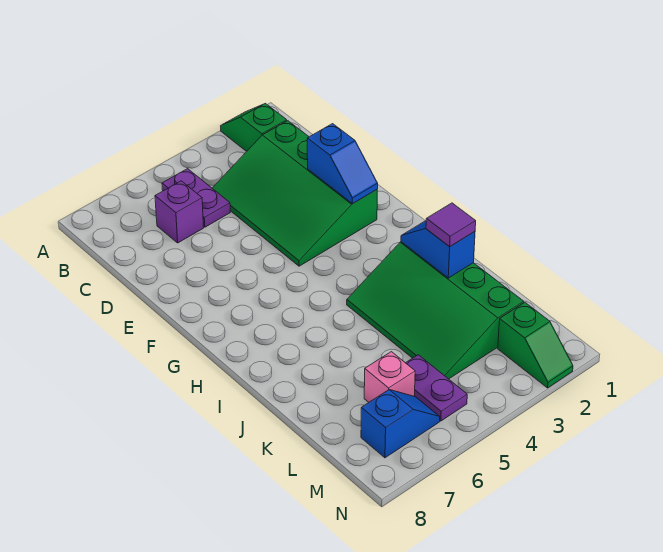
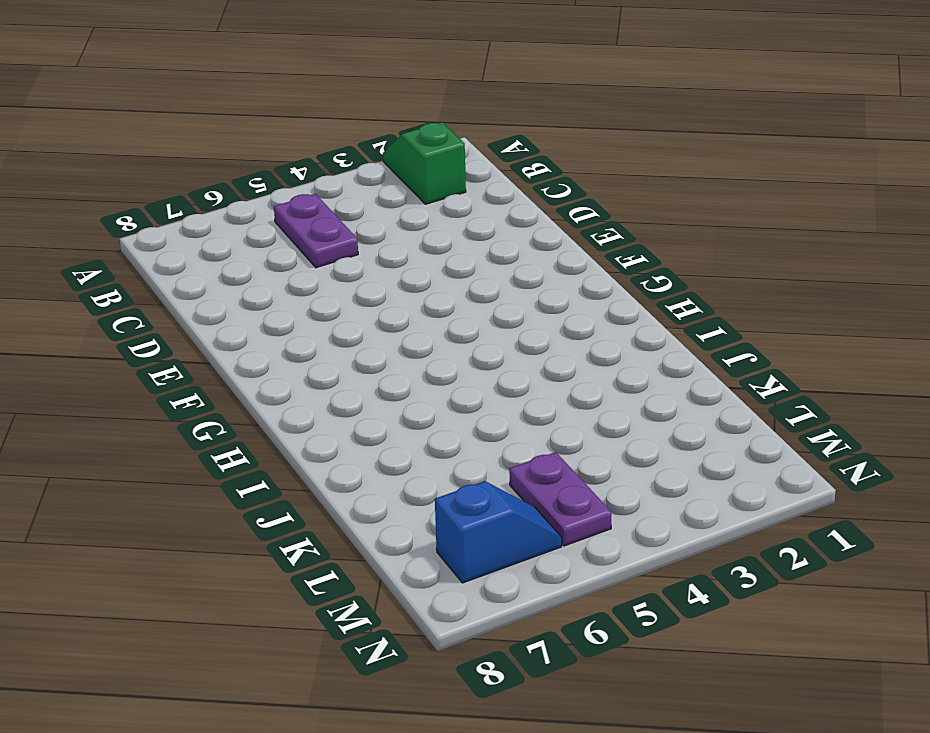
none -> green slope C2:F4 level 1 top 2
none -> purple brick C6 level 1
none -> green slope I2:L4 level 1 top 2

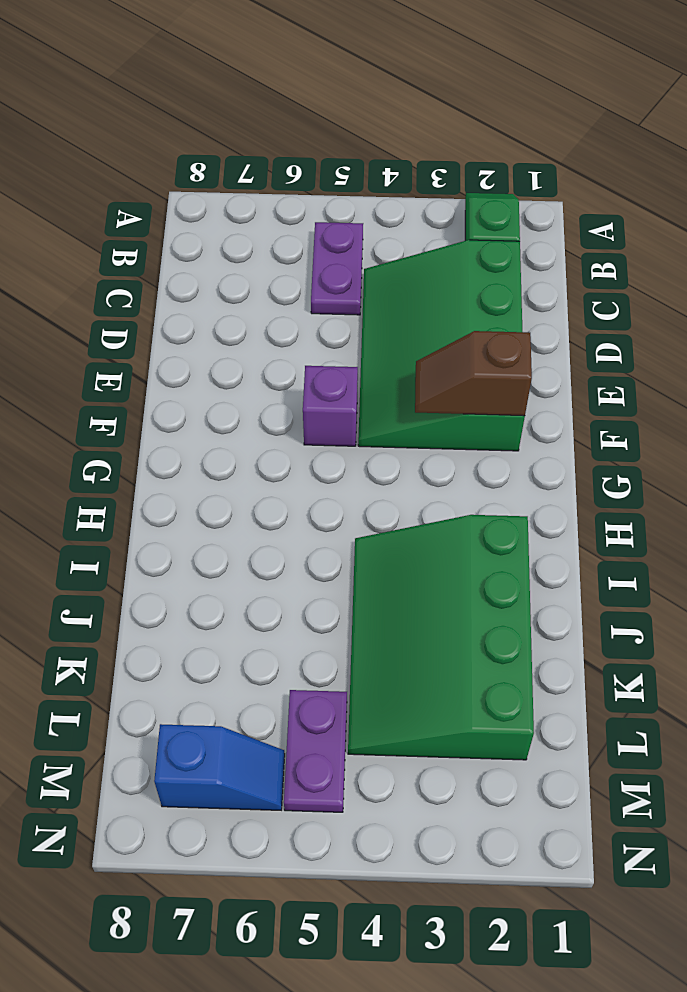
brown slope F2:F3 level 2 top 2 -> blue slope E2:F2 level 2 top E
purple brick F5 level 1 -> purple brick C6 level 1
none -> pink brick L6 level 1
none -> green slope M2:N2 level 1 top M
none -> blue slope I2:J2 level 2 top J

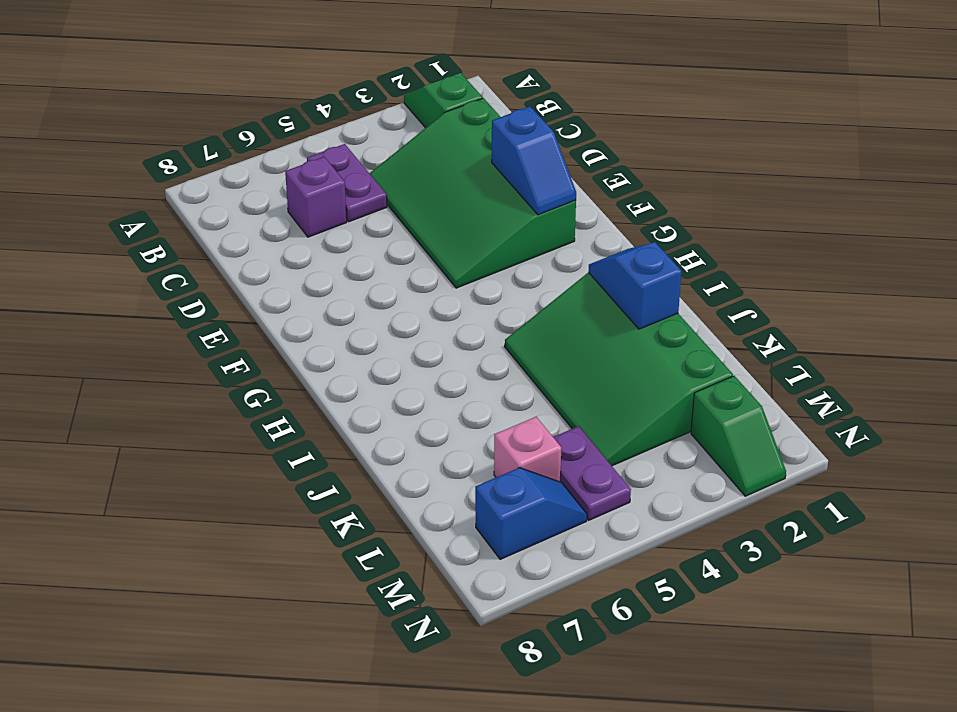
none -> purple tile J2 level 3

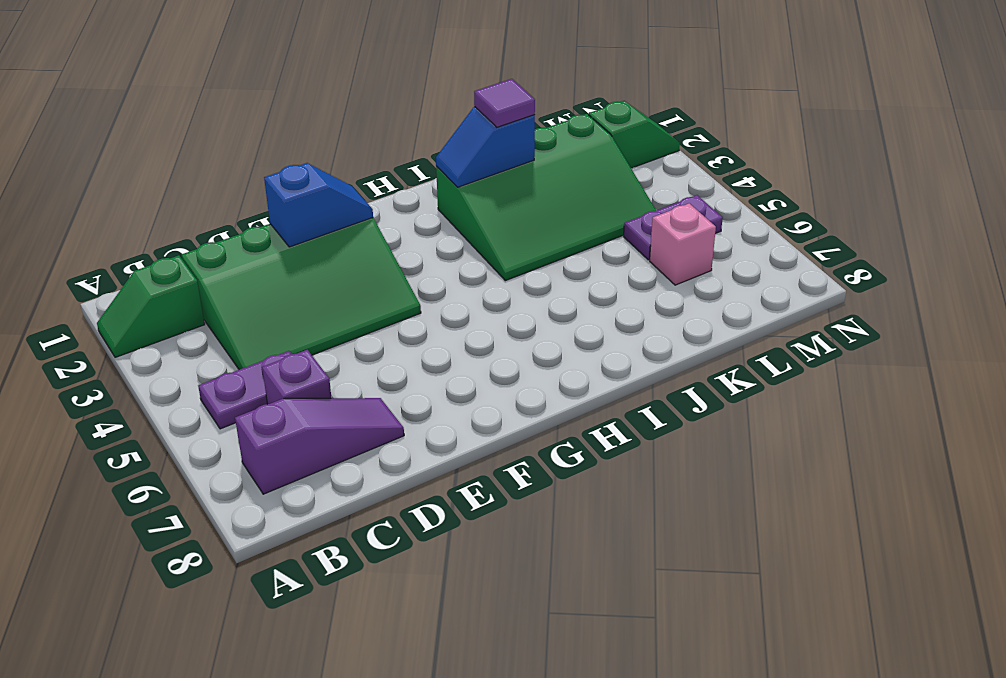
purple slope B7:D7 level 1 top B -> none
none -> blue slope M6:M7 level 1 top 7

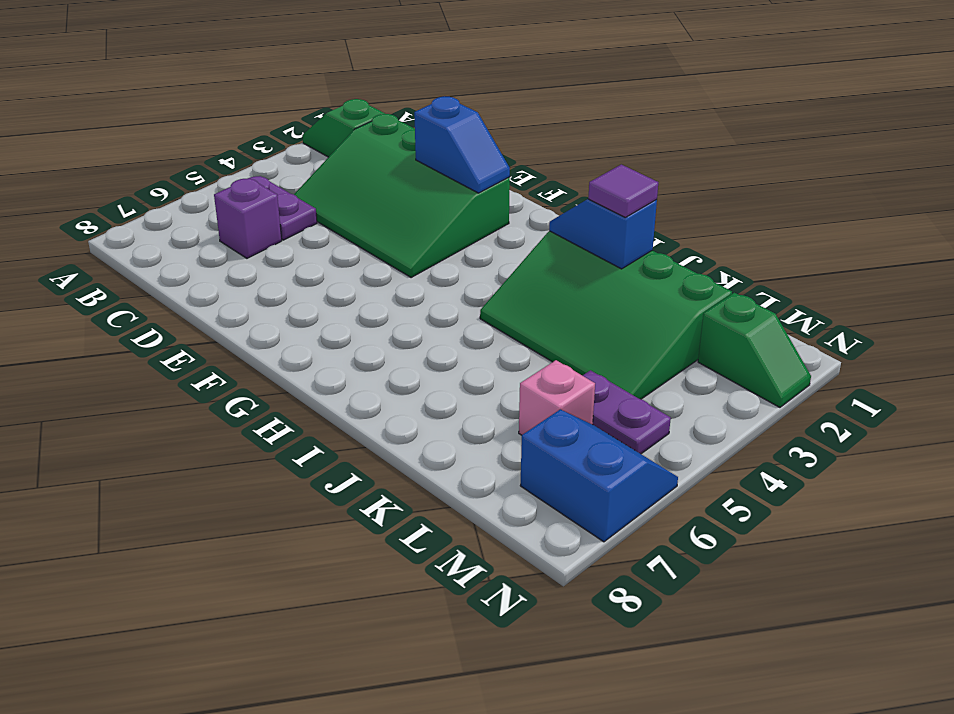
blue slope M6:N7 level 1 top 7 -> blue slope M6:M7 level 1 top 7

